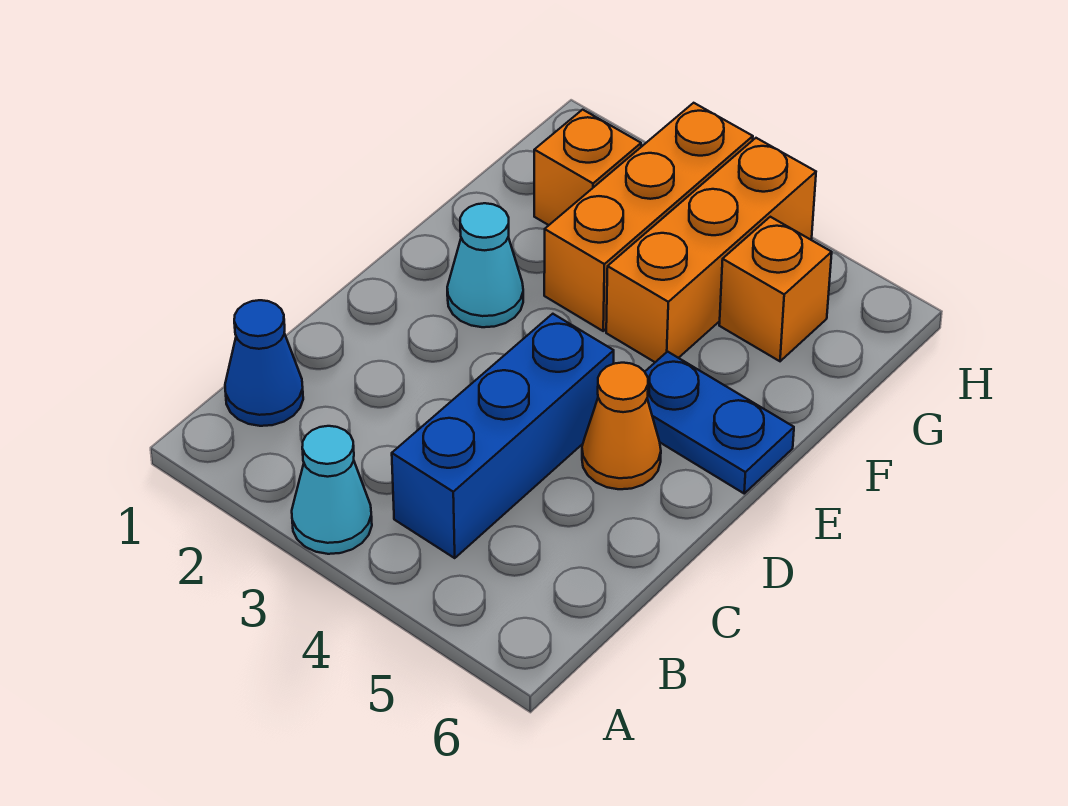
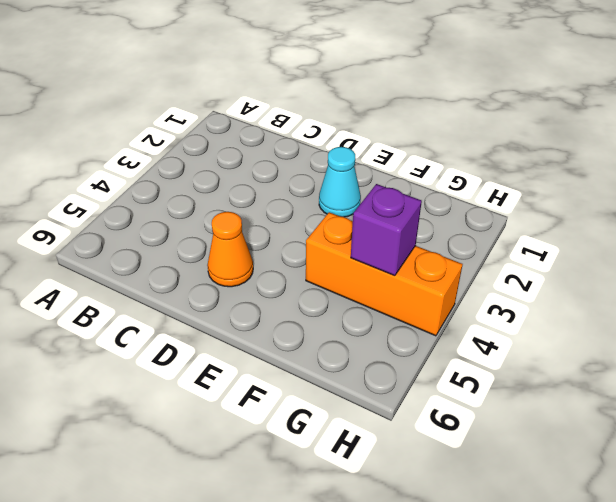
purple brick G4 level 2 -> none
none -> cyan cone A3 level 1
none -> blue cone B1 level 1

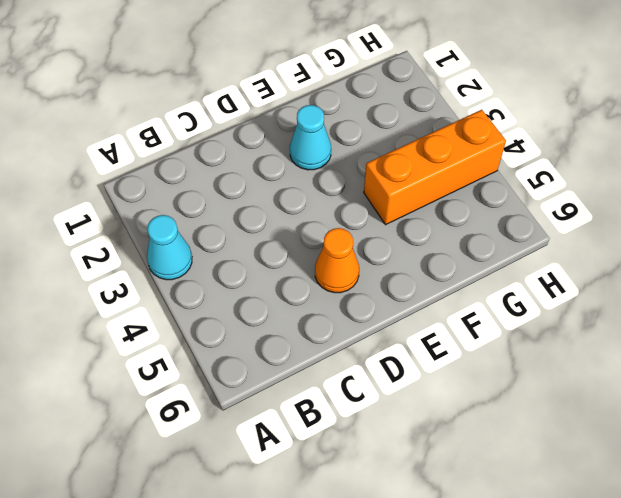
none -> blue cone B1 level 1
none -> blue brick B4:D4 level 1

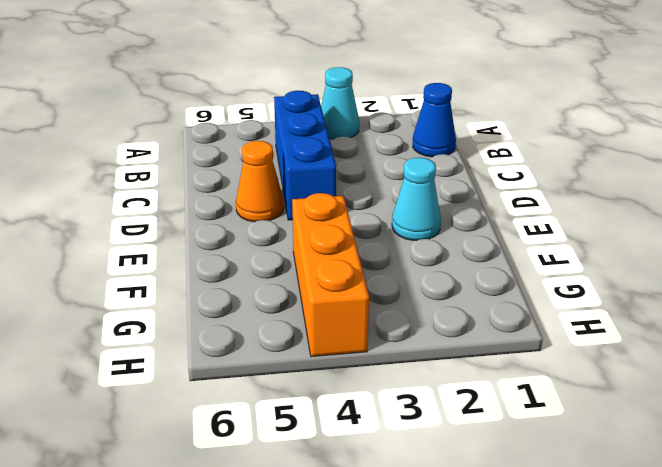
none -> blue plate E5:E6 level 1
none -> orange brick F3:H3 level 1

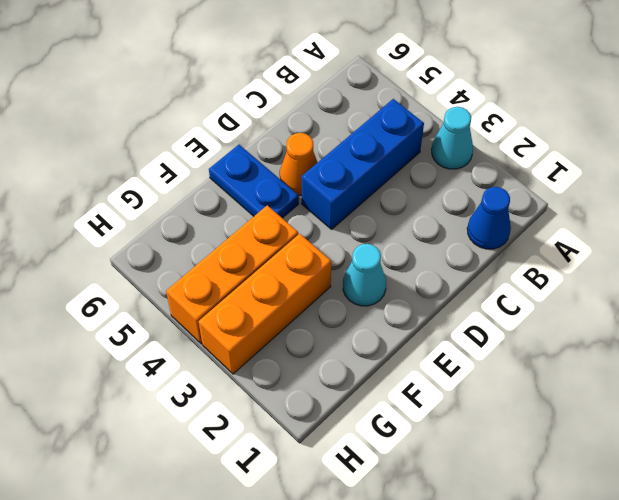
none -> orange brick G2 level 1
none -> orange brick G5 level 1

